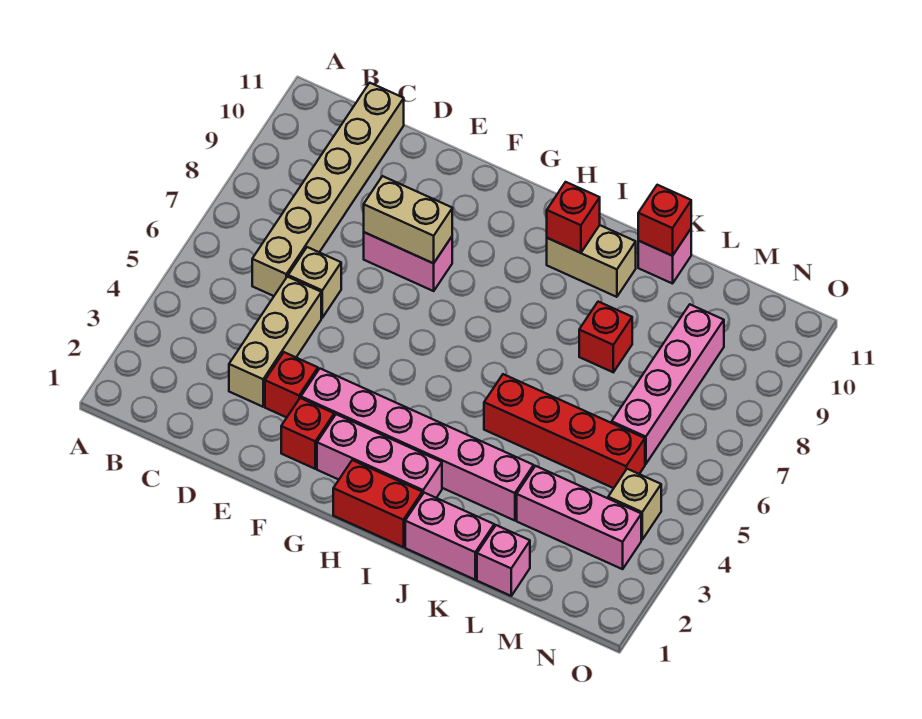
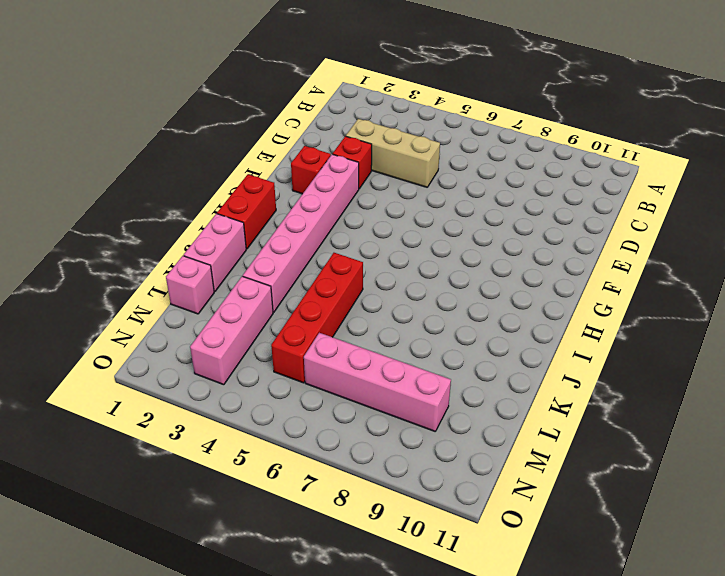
none -> tan brick C6:C11 level 1
none -> tan brick D6 level 1
none -> pink brick E8:F8 level 1

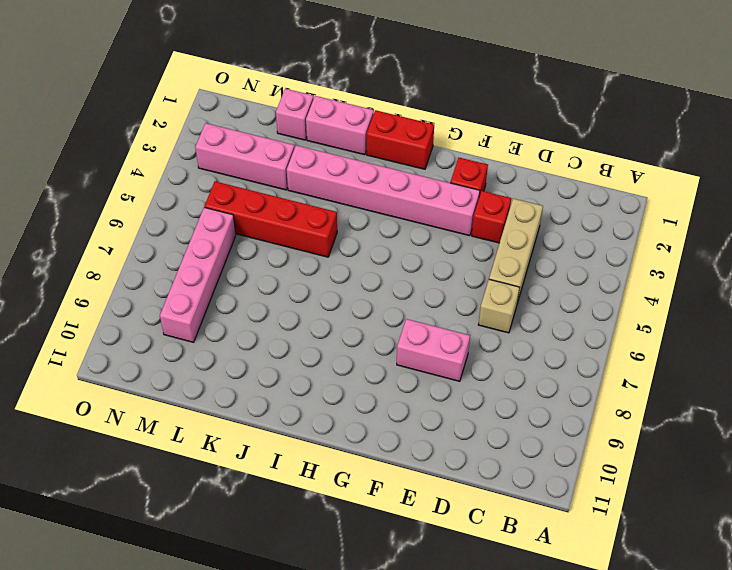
none -> tan brick C6:C11 level 1
none -> pink brick G2:I2 level 1
none -> tan brick I10:J10 level 1

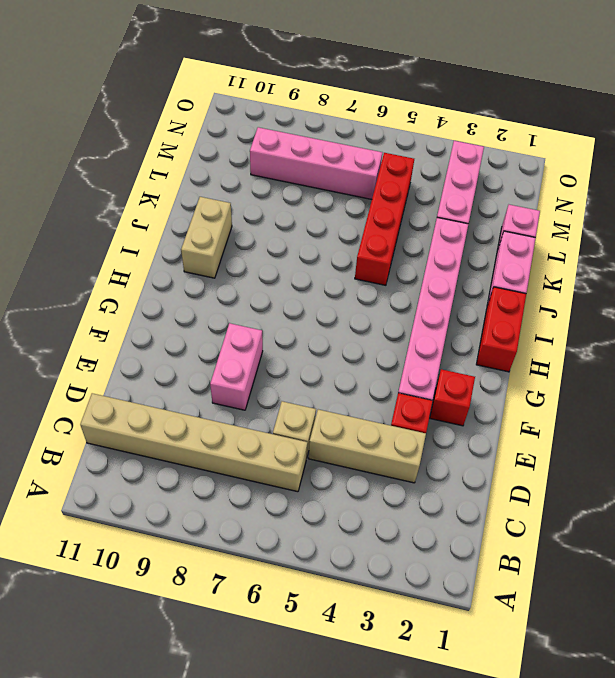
none -> pink brick G2:I2 level 1
none -> red brick K8 level 1
none -> pink brick K11 level 1

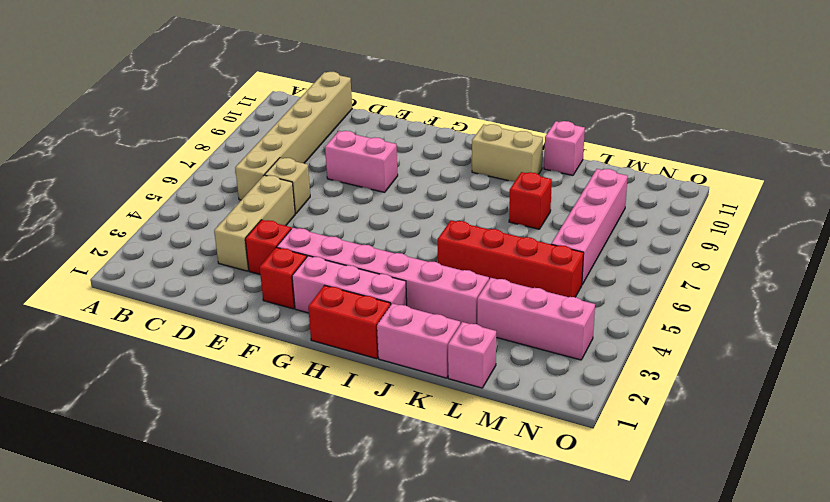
none -> tan brick N4 level 1
none -> tan brick E8:F8 level 2
none -> red brick I10 level 2

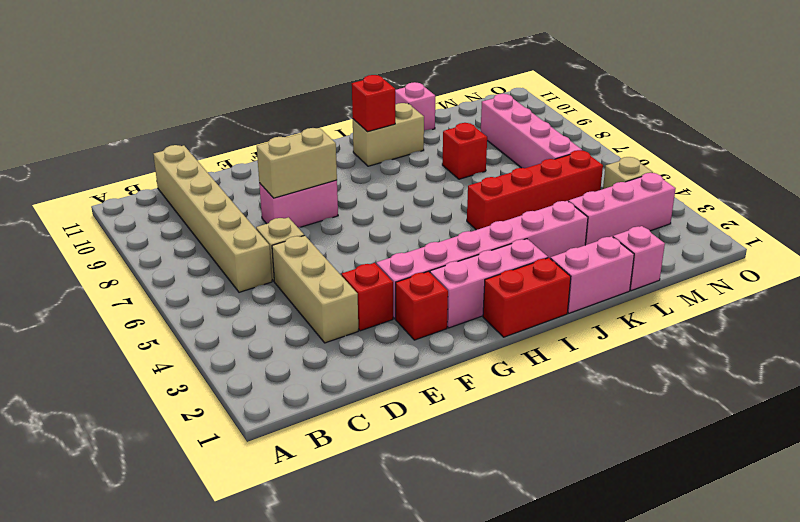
none -> red brick K11 level 2

